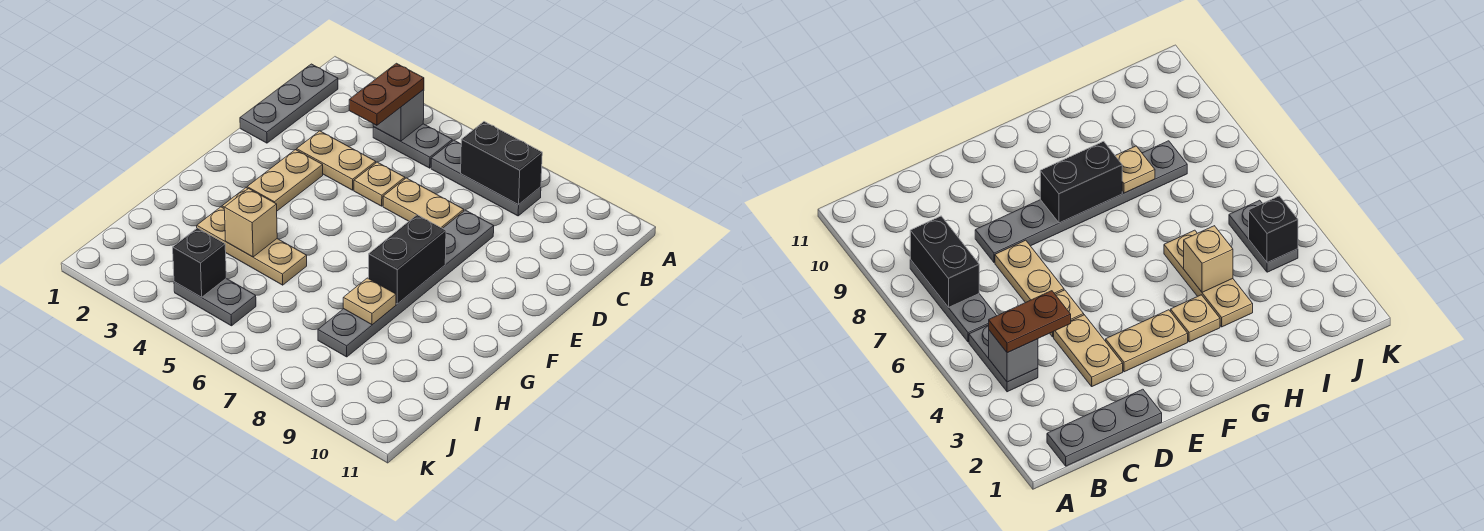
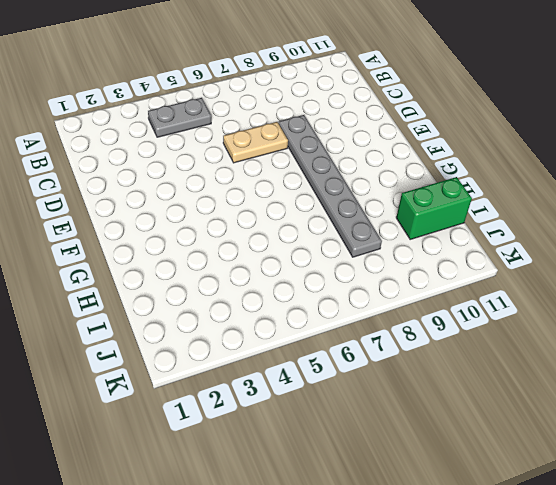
green brick I10:I11 level 1 -> none
none -> grey plate B1:D1 level 1
none -> grey plate B6:B8 level 1
none -> tan plate D3:D4 level 1

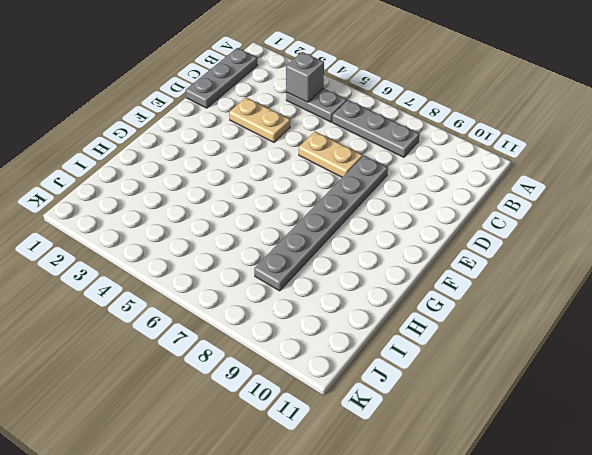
none -> tan plate D5 level 1
none -> tan plate E3:F3 level 1
none -> tan plate G3 level 1

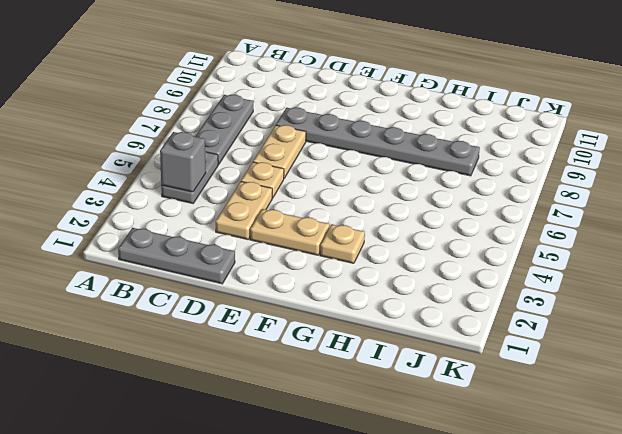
none -> tan plate H3:H5 level 1
none -> grey plate J4:J5 level 1
none -> black brick B7:B8 level 2

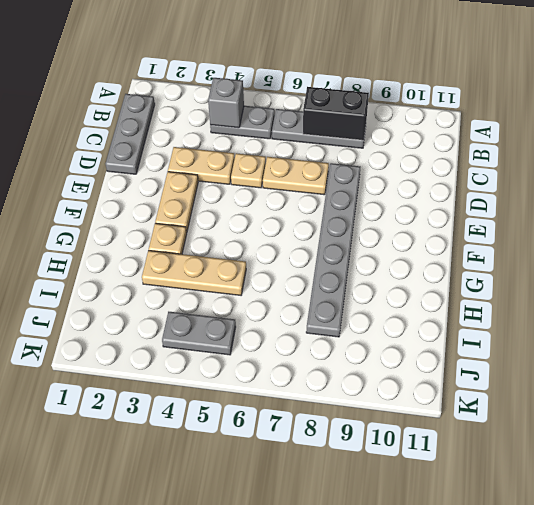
none -> black brick F8:G8 level 2
none -> tan brick H4 level 2
none -> tan plate H8 level 2

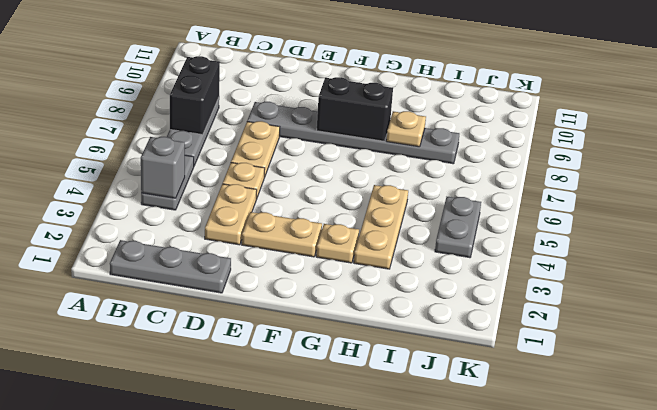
none -> tan brick H4 level 2
none -> black brick J4 level 2
none -> brown plate B4:C4 level 3

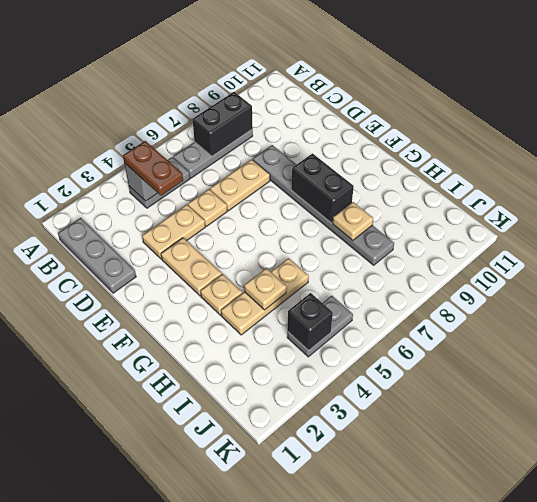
tan plate H4 level 2 -> tan brick H4 level 2

